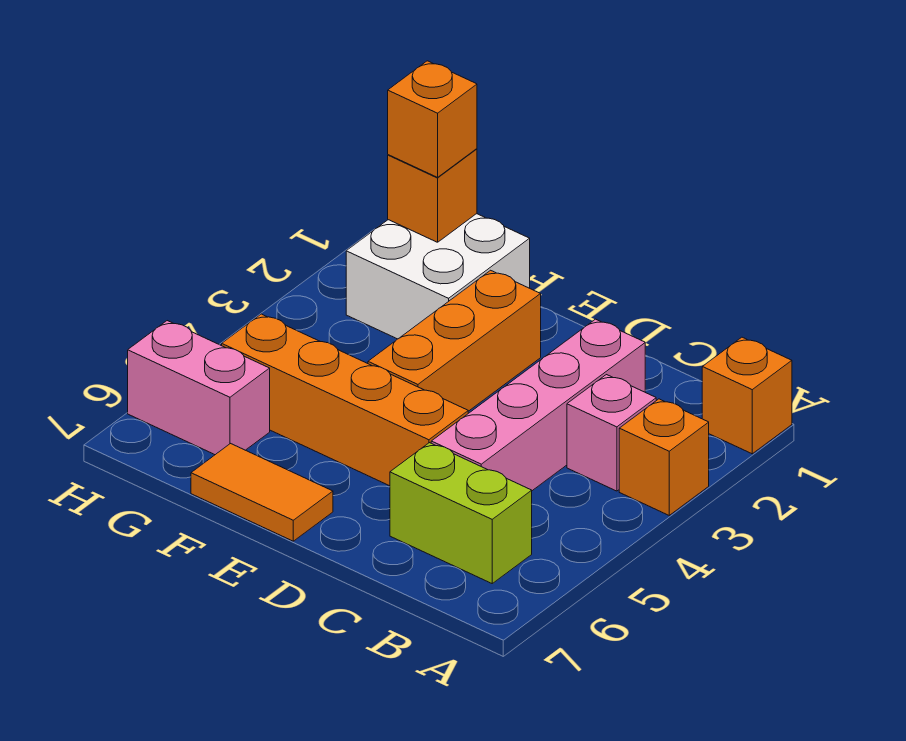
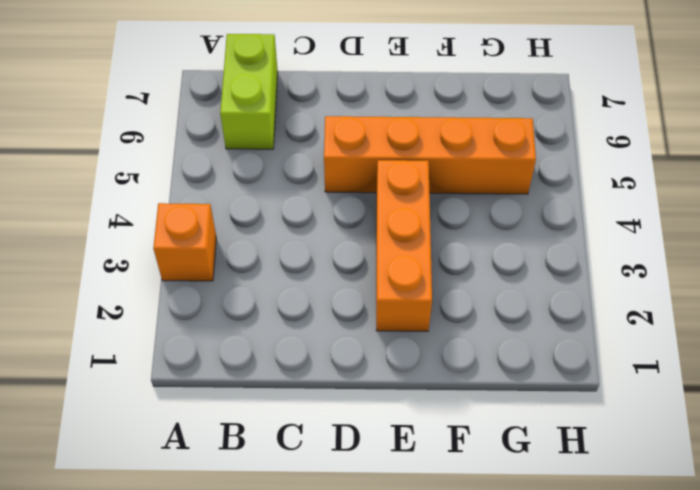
lime brick B6:B7 level 1 -> lime brick B6:C6 level 1
none -> orange brick A1 level 1
none -> pink brick B3 level 1
none -> pink brick C2:C5 level 1

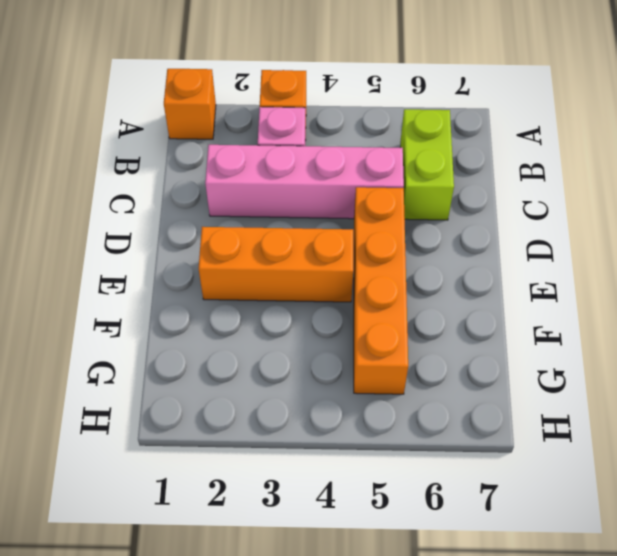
none -> orange tile E7:F7 level 1
none -> white brick F1:G2 level 1
none -> pink brick G6:H6 level 1

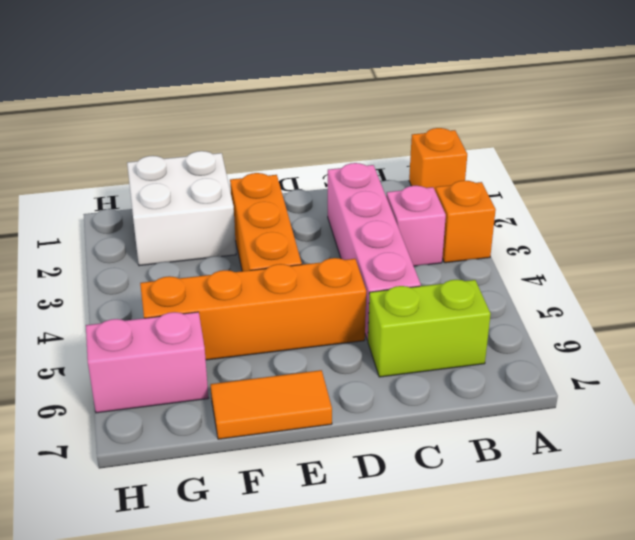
none -> orange brick G1 level 2
none -> orange brick G1 level 3

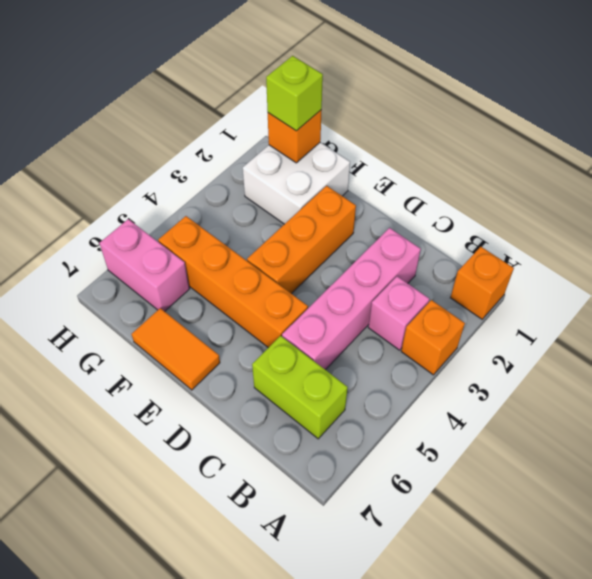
lime brick G1 level 3 -> orange brick G1 level 3

